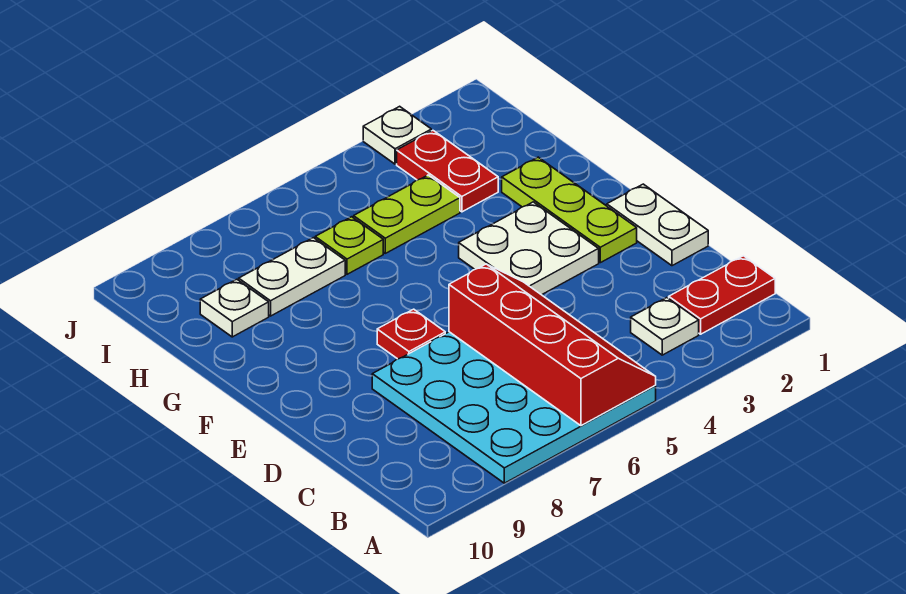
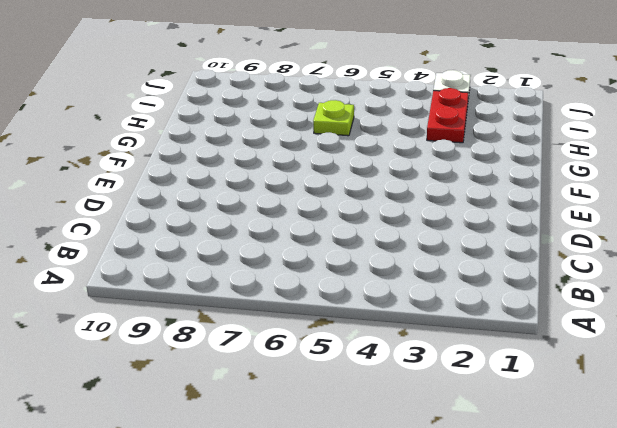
none -> cyan plate A5:D8 level 1
none -> red plate B1:B2 level 1
none -> white plate B3 level 1

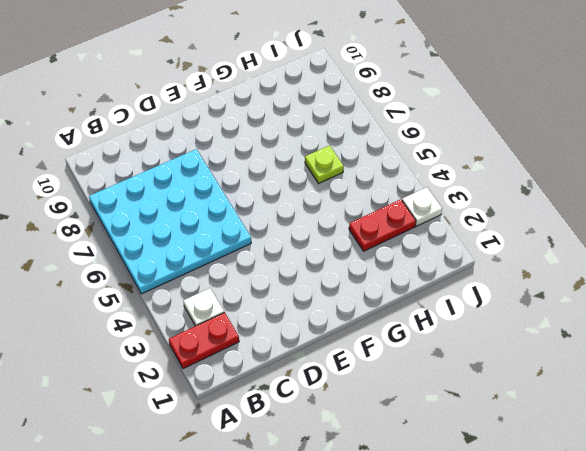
red plate A2:B2 level 1 -> red plate B1:B2 level 1
none -> white plate D1:E1 level 1
none -> lime plate E2:G2 level 1
none -> white plate E3:F4 level 1

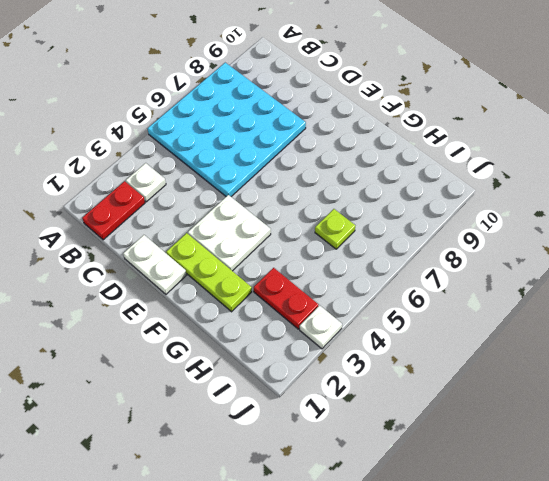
none -> red plate E7 level 1
none -> lime plate H4:H5 level 1
none -> white plate H7:H8 level 1

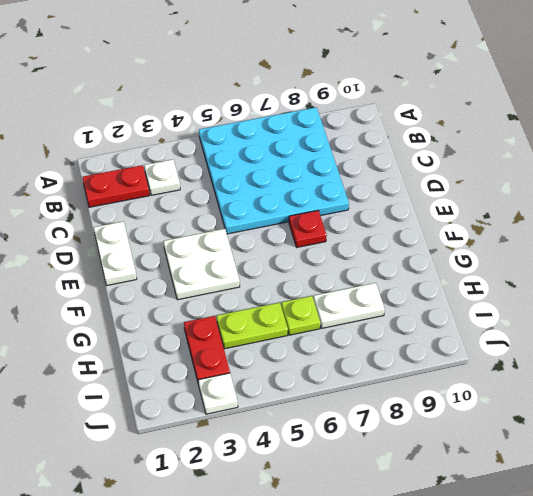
none -> lime plate E2:G2 level 1
none -> white plate H9 level 1
none -> red slope A5:D6 level 2 top 6

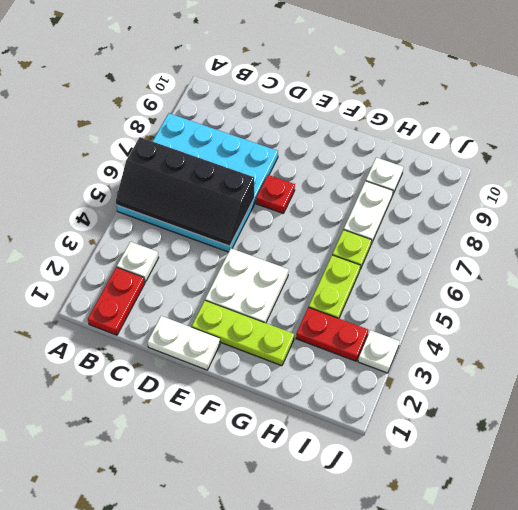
black slope A5:D6 level 2 top 6 -> red slope A5:D6 level 2 top 6

